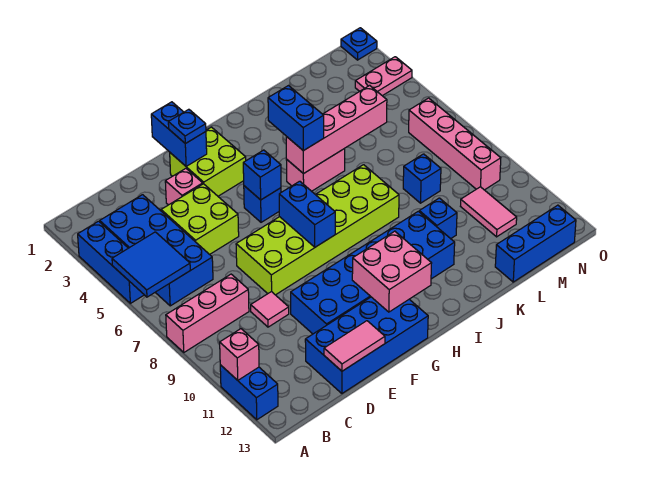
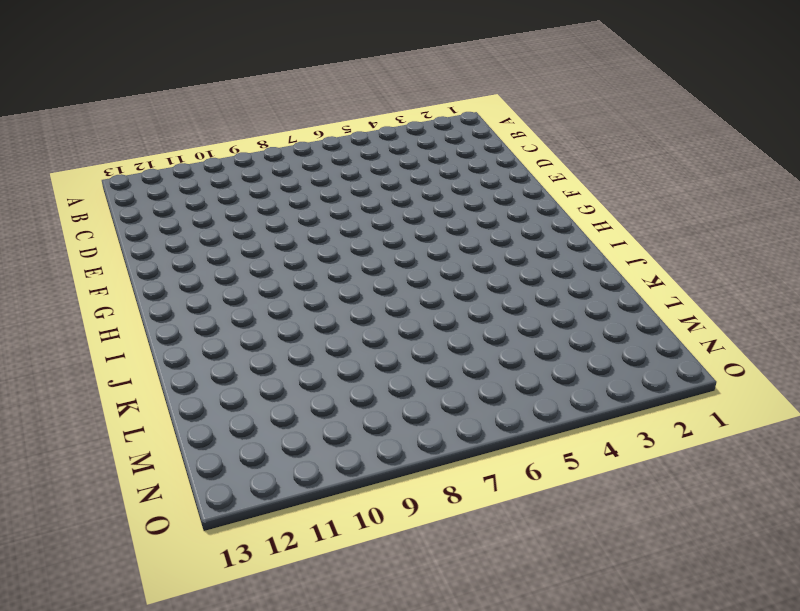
none -> blue brick A3:A5 level 1
none -> pink brick A8:C8 level 1
none -> blue brick A11:A12 level 1
none -> blue brick B3:C6 level 1

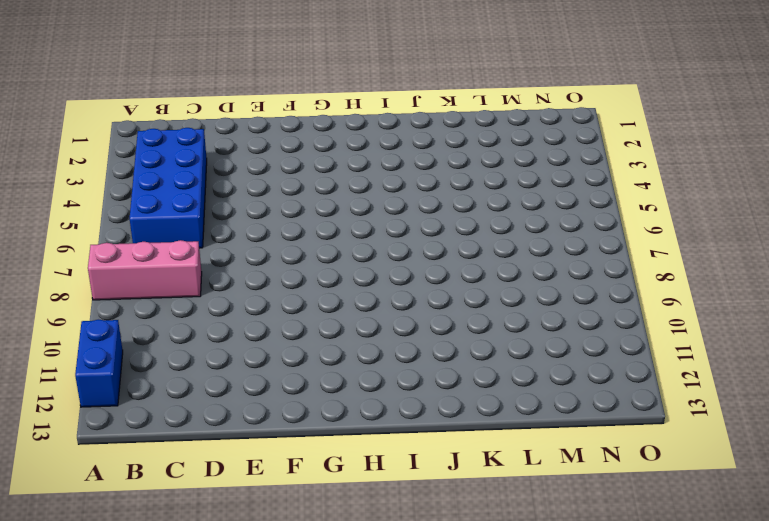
none -> blue brick A3:A5 level 1
none -> lime brick D4:E5 level 1
none -> pink tile D9 level 1
none -> blue brick D12:G13 level 1

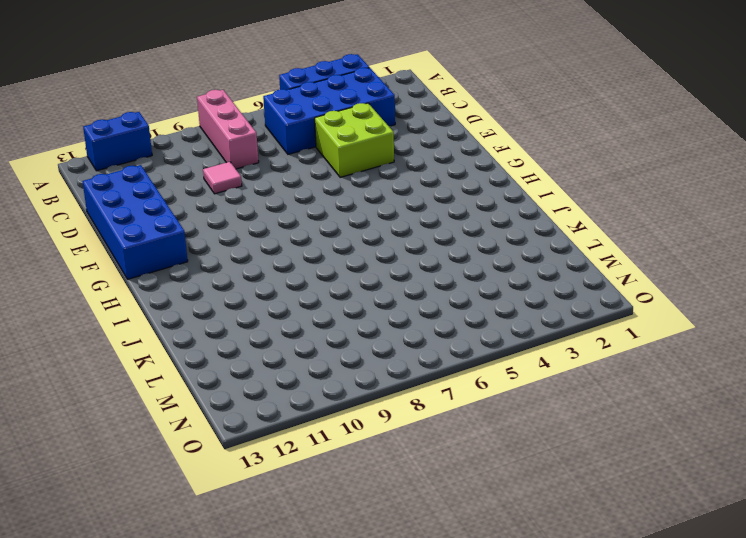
none -> pink brick E3 level 1
none -> lime brick E7:J8 level 1
none -> blue brick E10:J11 level 1
none -> lime brick F2:G3 level 1

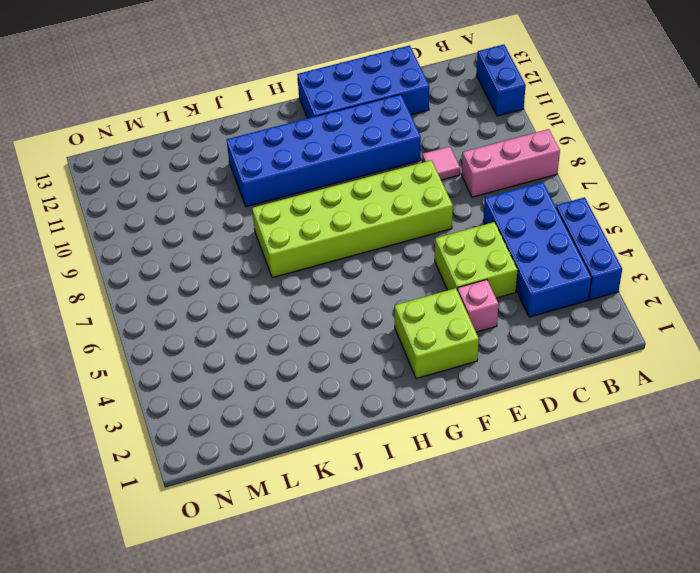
none -> blue brick G5 level 1
none -> pink brick I5:J5 level 1
none -> blue brick K10 level 1
none -> blue brick L8 level 1

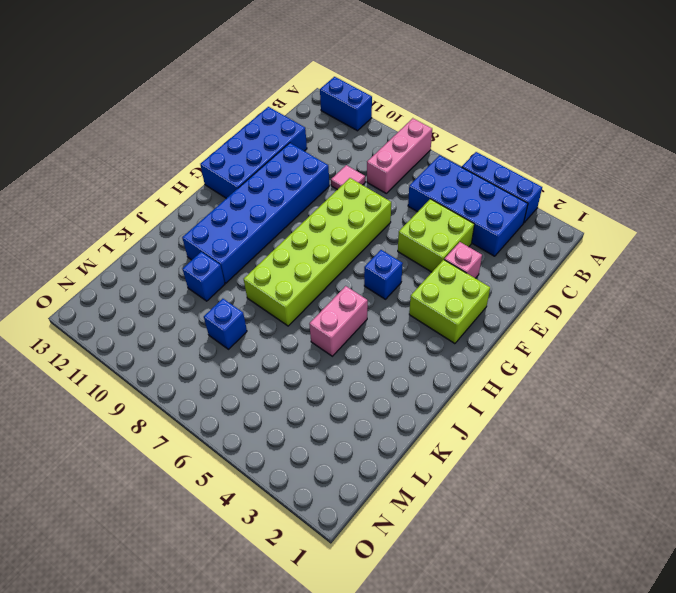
none -> blue brick L13:N13 level 1
none -> pink tile M10:M11 level 1
none -> pink plate N3:O3 level 1
none -> pink brick N6:N9 level 1

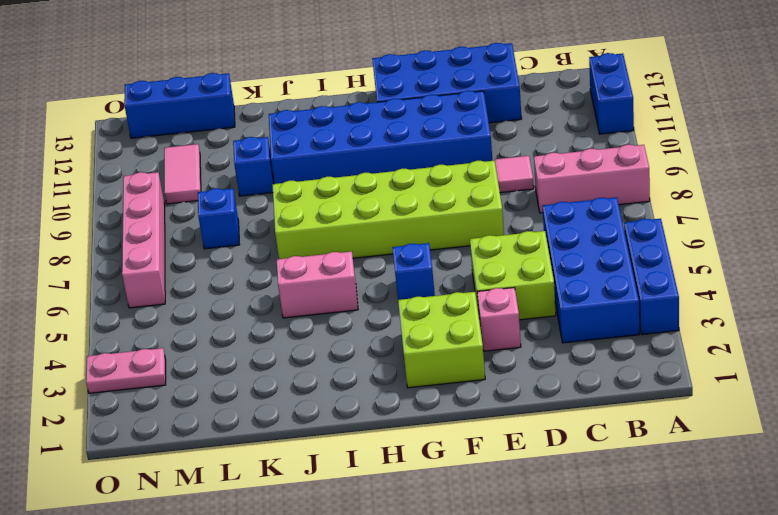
none -> blue plate O1 level 1
none -> blue tile A5:B6 level 2
none -> pink brick A11 level 2
none -> pink tile D13:E13 level 2

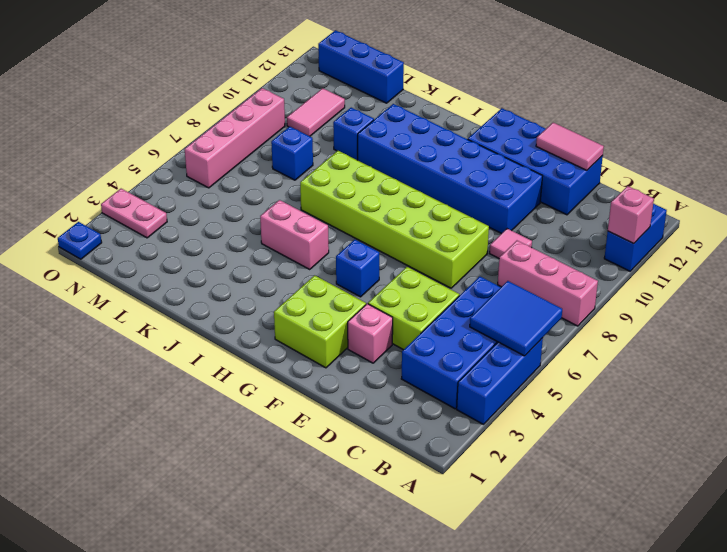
none -> blue brick F1:F2 level 2
none -> blue brick G5 level 2
none -> blue brick G7:G8 level 2
none -> pink brick G11:H12 level 2

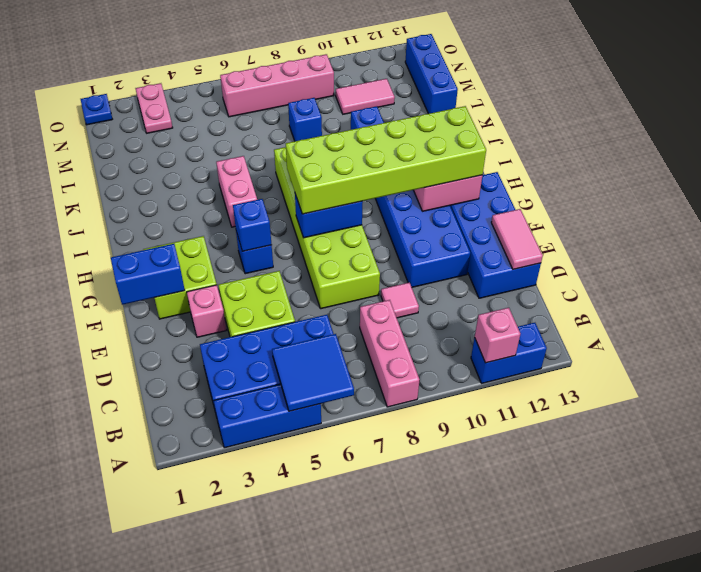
lime brick G7:H12 level 3 -> none
none -> pink brick I5:L5 level 2
none -> blue plate F2 level 3
none -> blue brick I4:I5 level 3

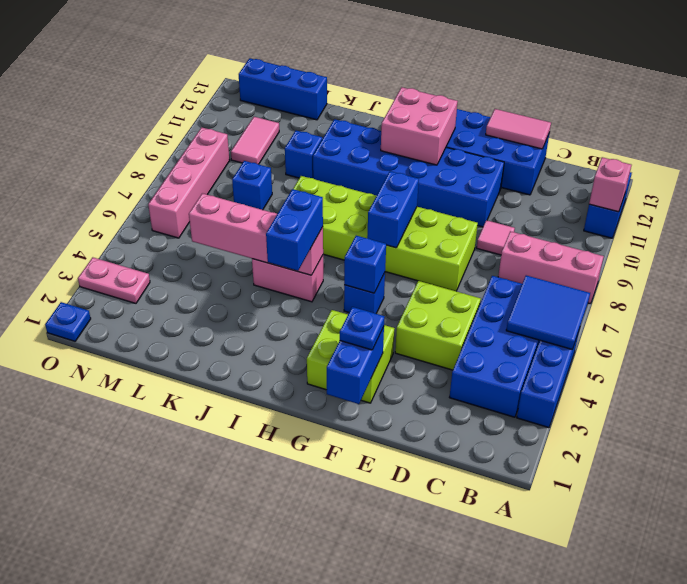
none -> pink brick E3 level 1

